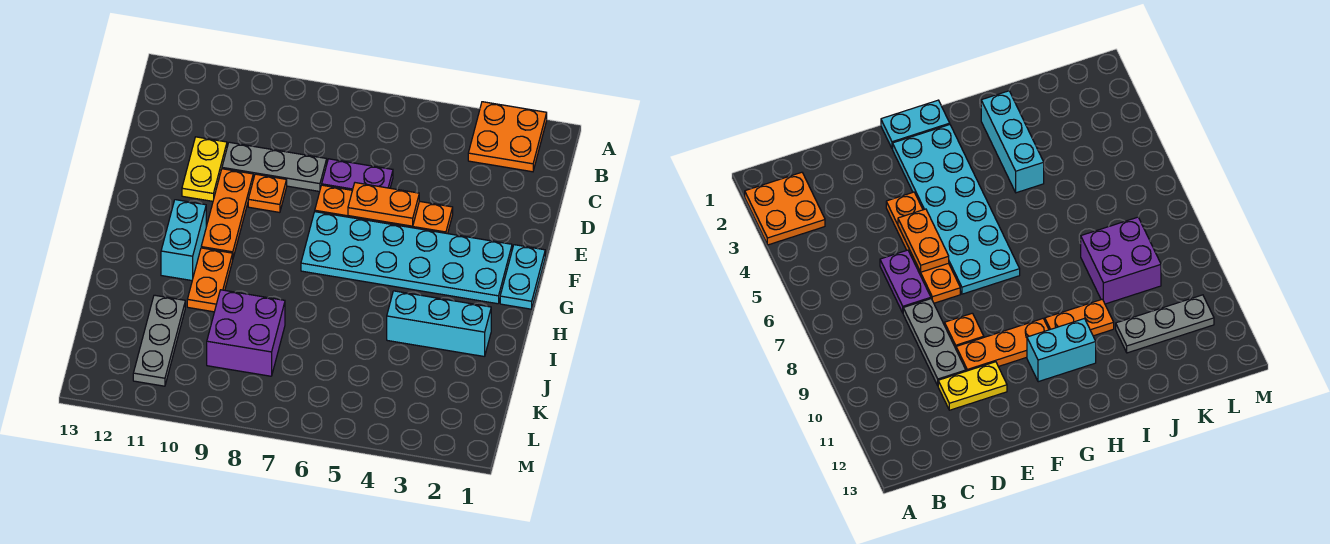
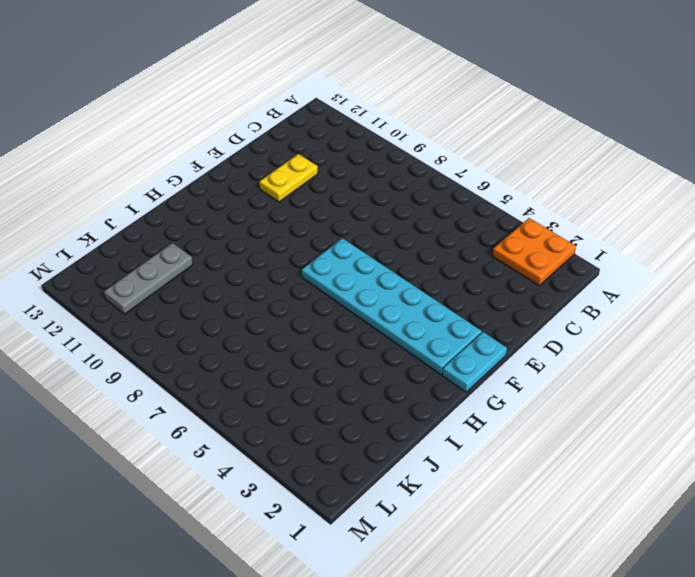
none -> purple plate D6:D7 level 1
none -> grey plate D8:D10 level 1
none -> orange plate E4:E7 level 1

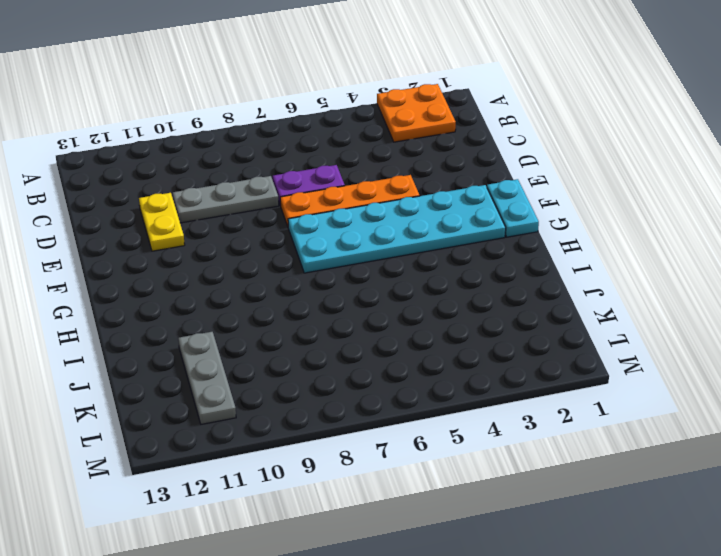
none -> orange plate E9 level 1
none -> orange plate E10:G10 level 1
none -> cyan brick G11:H11 level 1

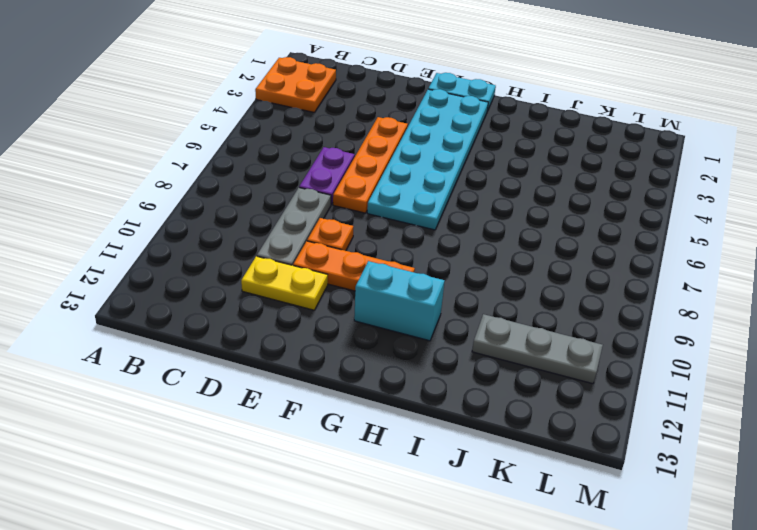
none -> orange plate H10:I10 level 1
none -> cyan brick I2:I4 level 1
none -> purple brick J8:K9 level 1

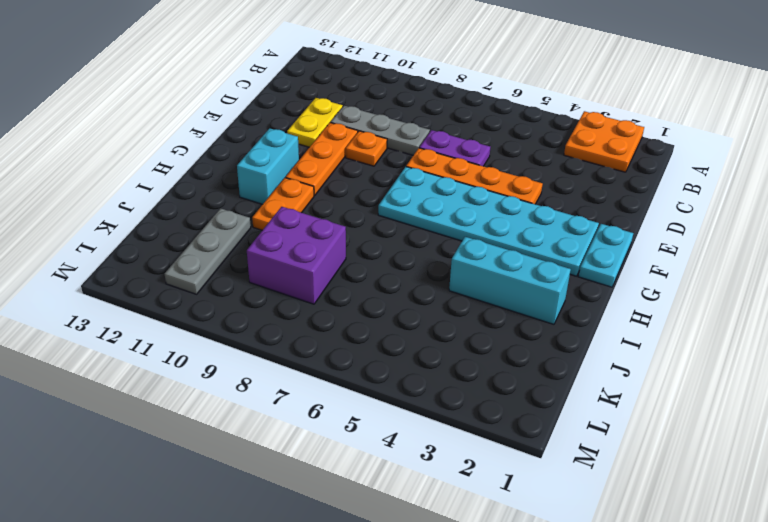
none -> orange plate E5:E6 level 2

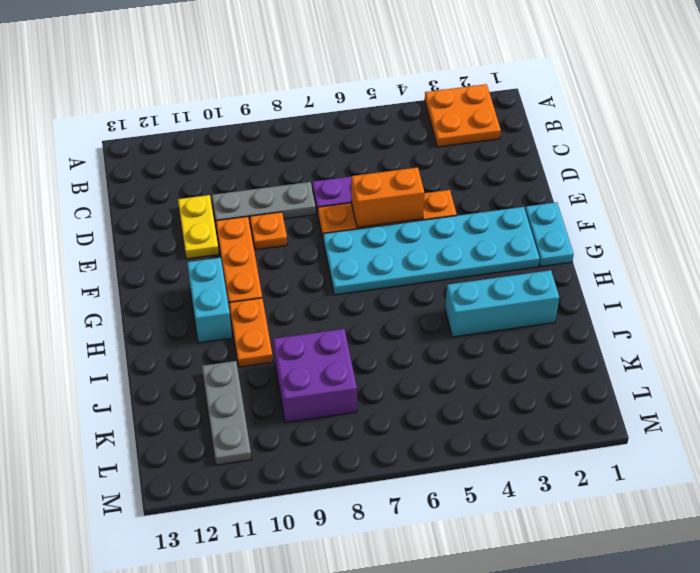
orange brick E5:E6 level 2 -> orange plate E5:E6 level 2

